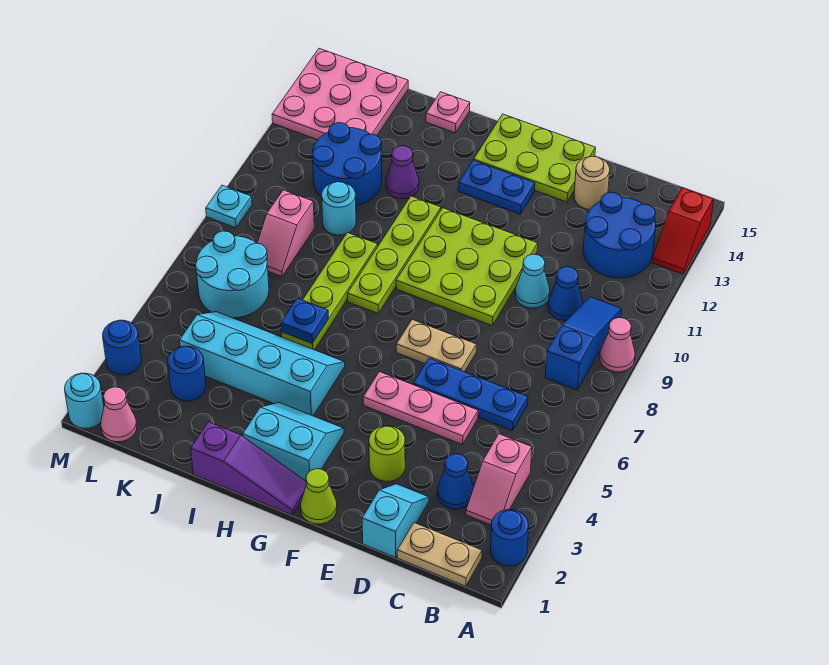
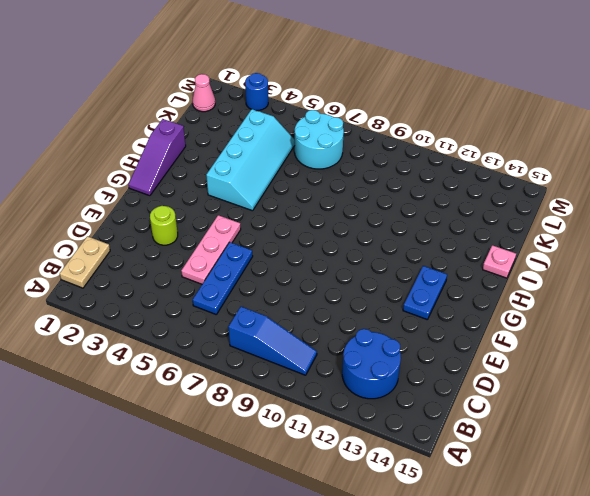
none -> blue round brick A2 level 1
none -> pink cone A9 level 1
none -> red slope A13:A14 level 1 top 14
none -> pink slope B3:B4 level 1 top 4

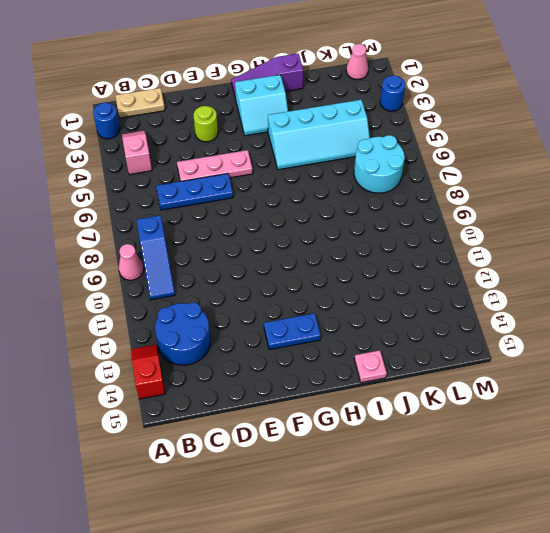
none -> blue cone C3 level 1
none -> blue cone C10 level 1
none -> cyan slope D1:D2 level 1 top 1
none -> cyan cone D10 level 1

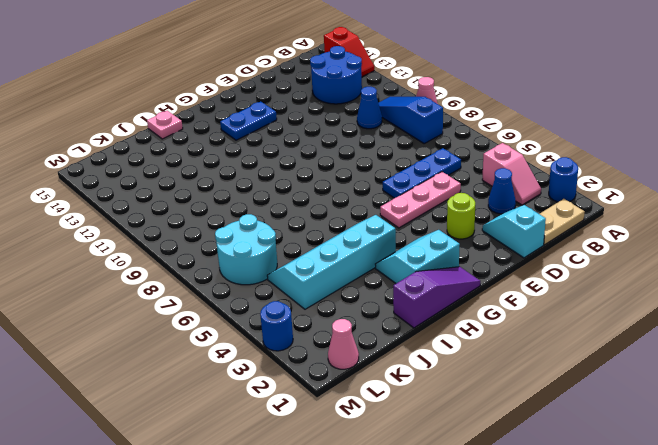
none -> cyan cone D10 level 1
none -> tan round brick D14 level 1
none -> tan plate E7:F7 level 1
none -> lime plate E9:G11 level 1

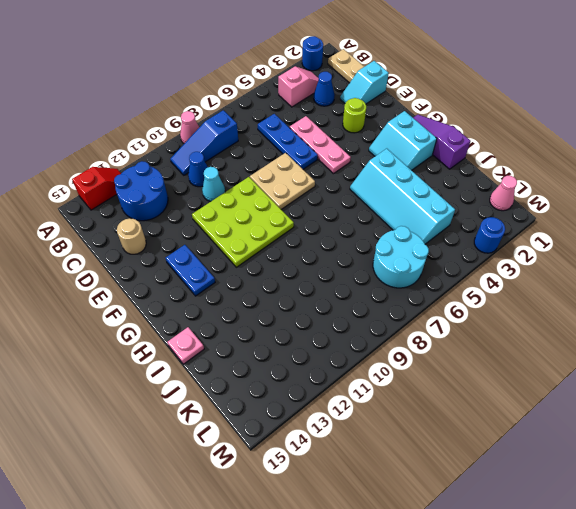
tan plate E7:F8 level 1 -> tan plate E7:F7 level 1
none -> lime plate E14:G15 level 1
none -> lime cone F1 level 1
none -> lime plate H8:H11 level 1
none -> lime plate I6:I9 level 1

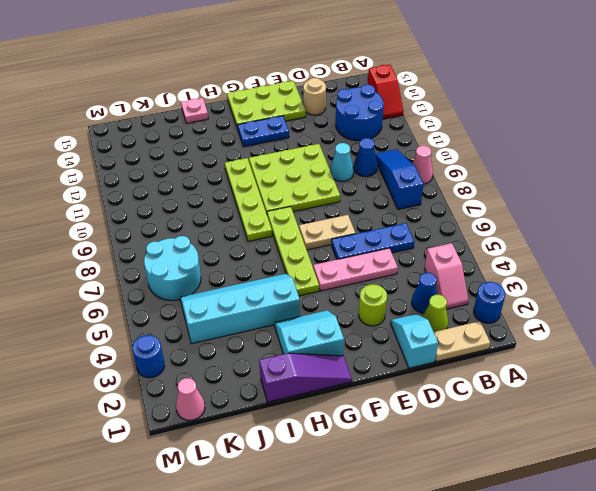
lime cone C2 level 1 -> lime cone F1 level 1
lime plate G5:G8 level 1 -> lime plate I6:I9 level 1
none -> purple cone I12 level 1
none -> cyan round brick J10 level 1
none -> blue round brick J11:K12 level 1
none -> blue round brick K3 level 1

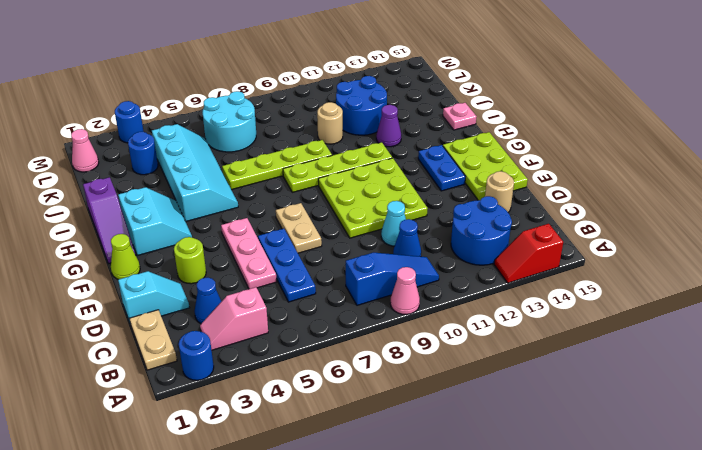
tan round brick J10 level 1 -> cyan round brick J10 level 1
none -> pink slope K8:K9 level 1 top 9
none -> pink plate K13:M15 level 1
none -> cyan round brick M1 level 1
none -> cyan plate M9 level 1

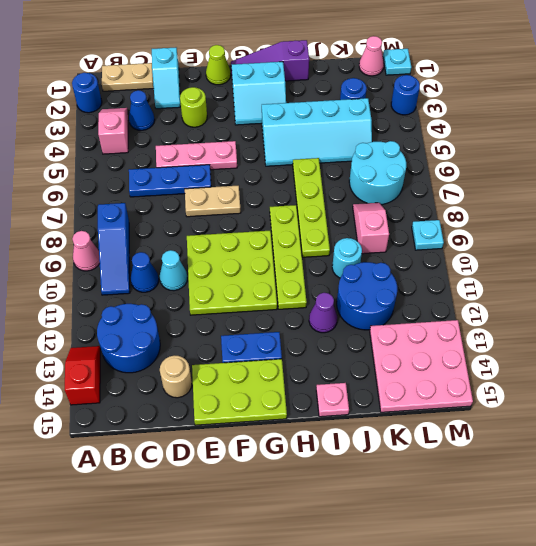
cyan plate M1 level 1 -> cyan round brick M1 level 1
none -> blue plate I6 level 2

